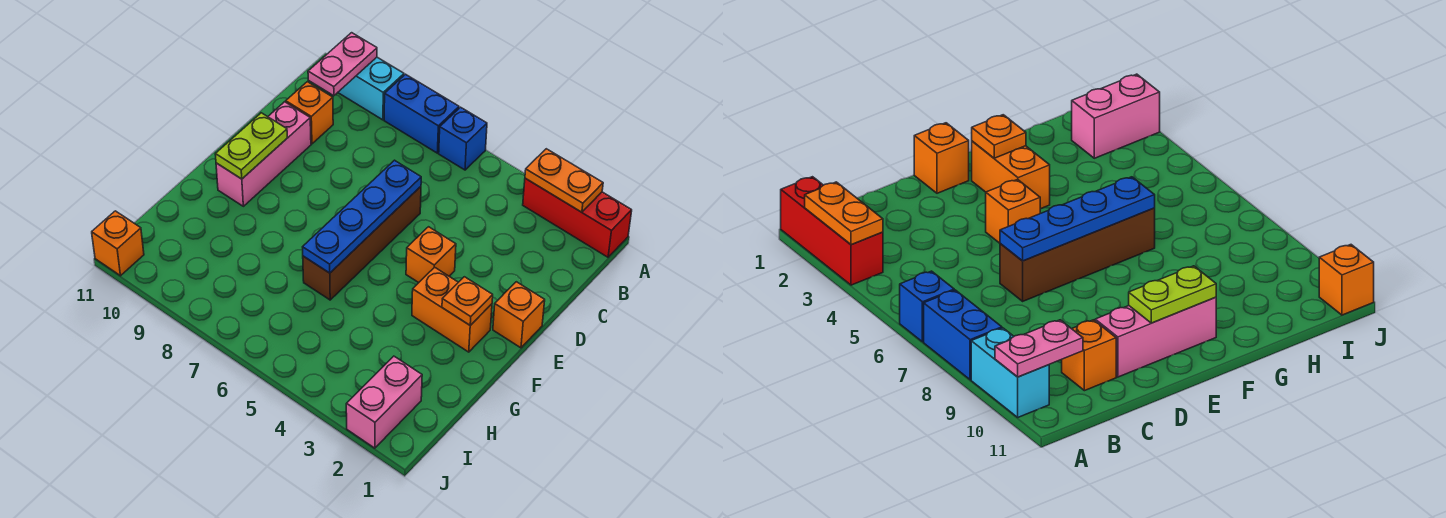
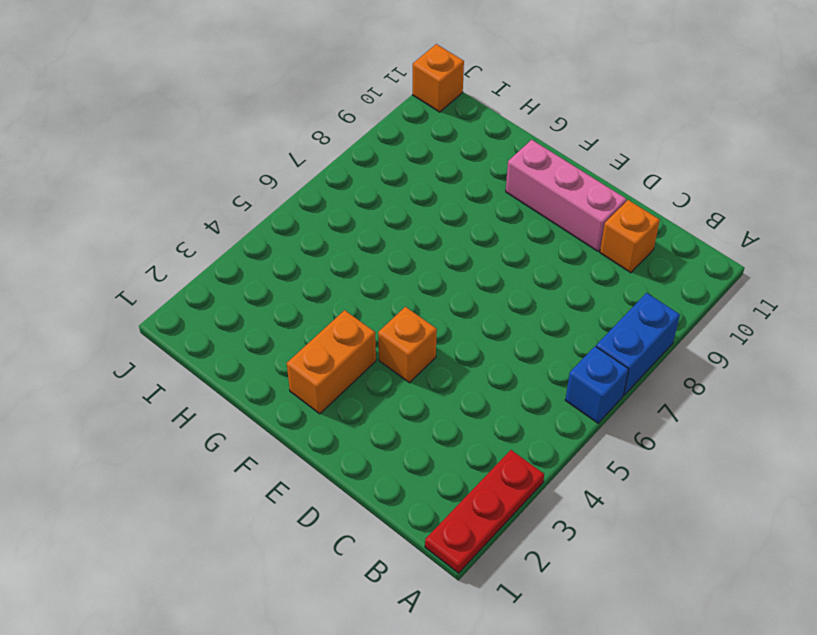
red plate A1:A3 level 1 -> red brick A1:A3 level 1
none -> cyan brick A9:A10 level 1
none -> brown brick D6:G6 level 1
none -> orange brick E1 level 1

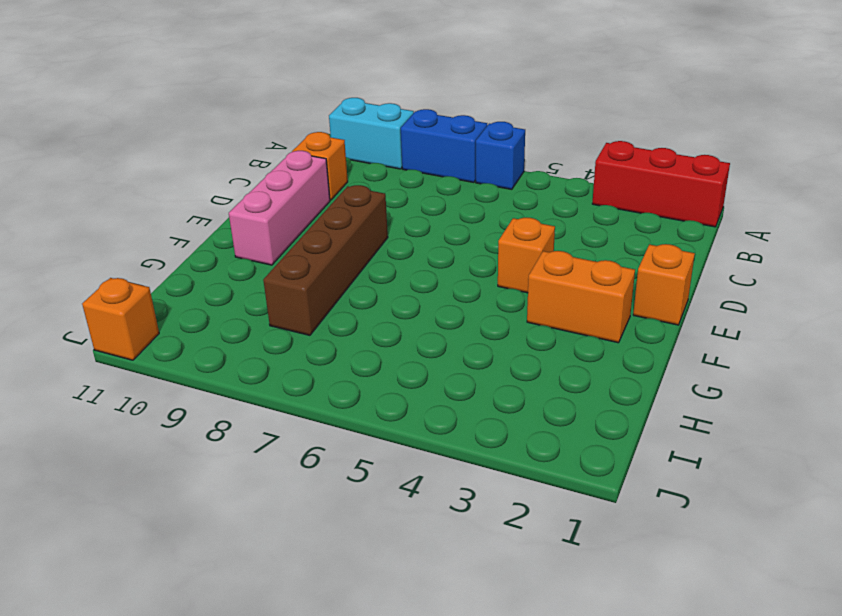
brown brick E8:H8 level 1 -> brown brick D6:G6 level 1
none -> pink brick I2:J2 level 1
none -> orange plate A2:A3 level 2
none -> pink plate A10:B10 level 2

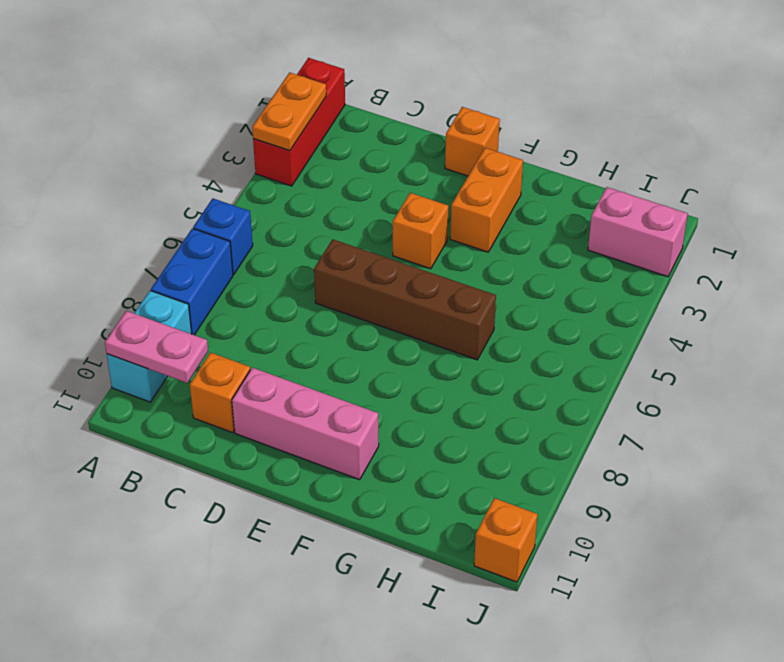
none -> blue plate D6:G6 level 2
none -> lime plate E10:F10 level 2
none -> orange plate F2 level 2

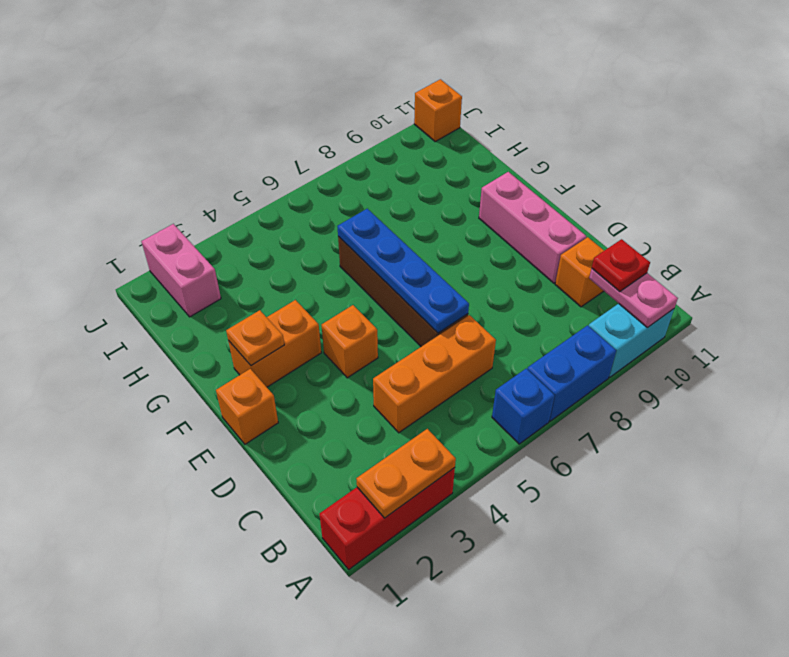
red plate B10 level 3 -> none
orange brick C4:C6 level 1 -> none
none -> lime plate E10:F10 level 2

